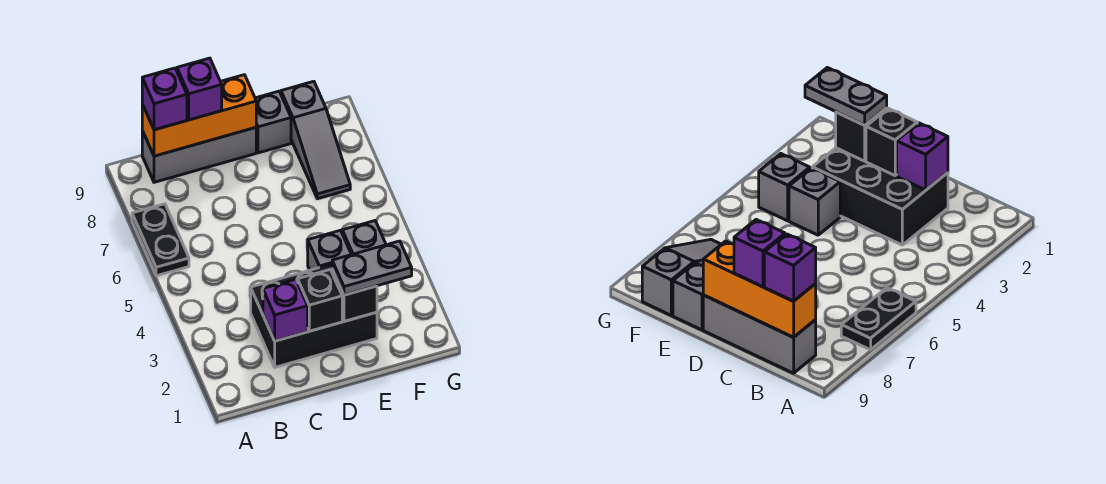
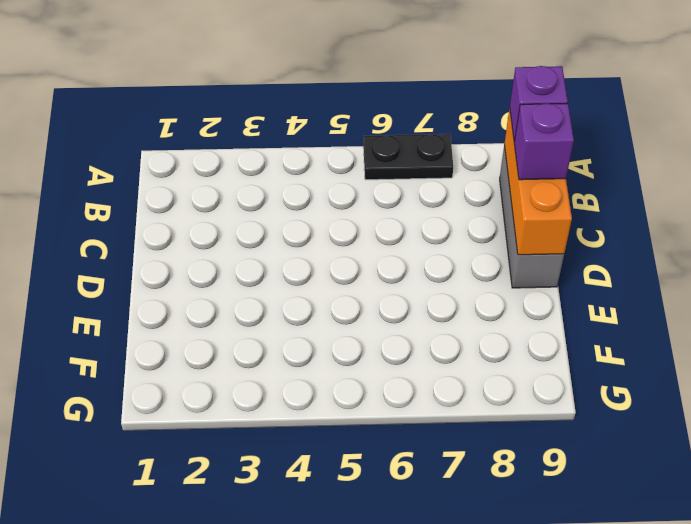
none -> black brick C2:E3 level 1
none -> grey brick E4 level 1
none -> grey brick E9 level 1

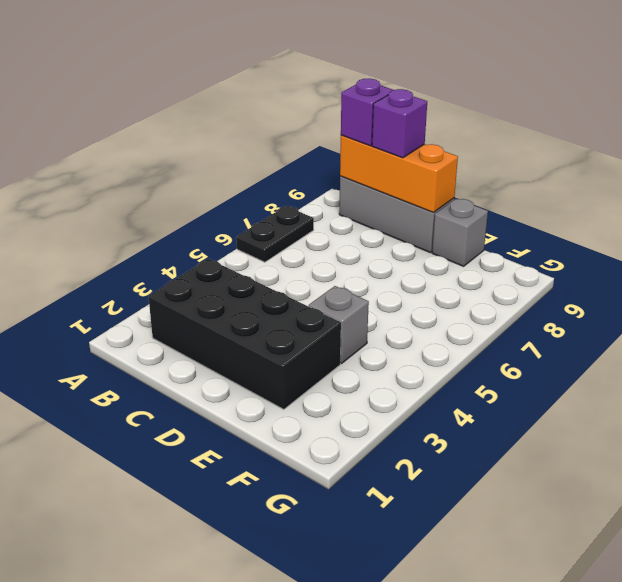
black brick B2:E3 level 1 -> black brick C2:E3 level 1
none -> grey brick F4 level 1
none -> grey slope F7:F9 level 1 top 9
none -> purple brick C2 level 2

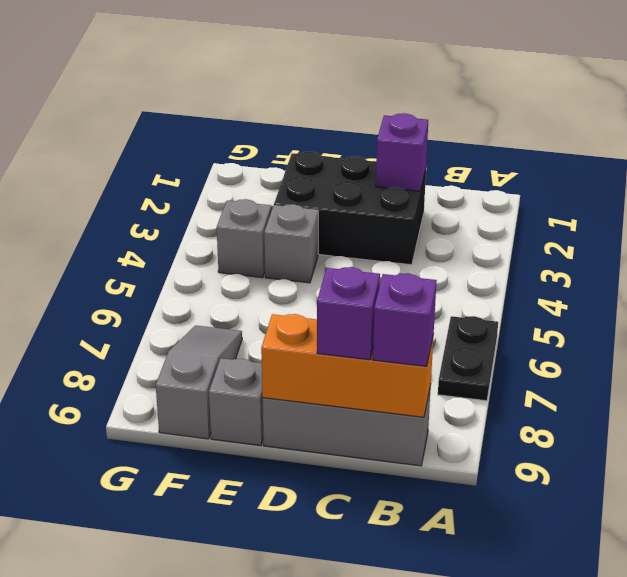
none -> black brick D2 level 2
none -> black brick E2 level 2
none -> grey plate E2:F2 level 3

